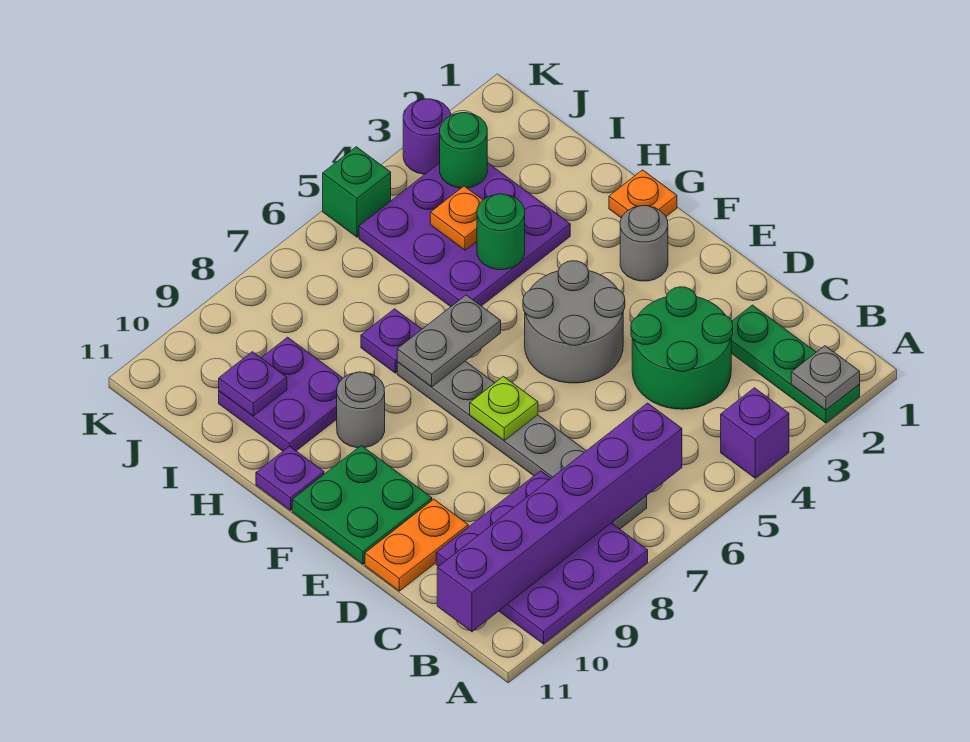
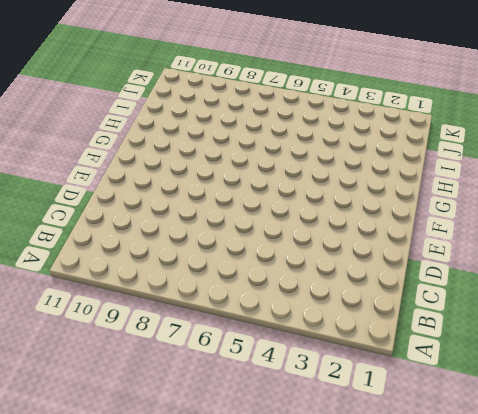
none -> green plate A2:C2 level 1
none -> purple brick A4 level 1
none -> purple plate A8:C10 level 1

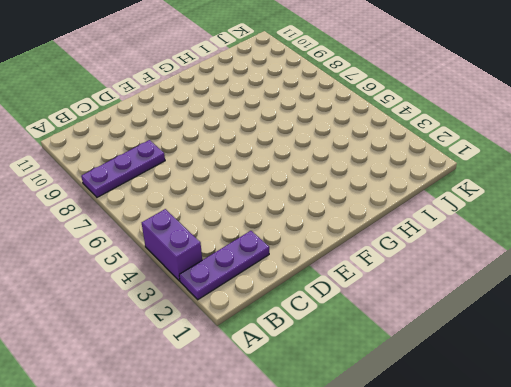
purple plate A2:C2 level 1 -> green plate A2:C2 level 1
purple brick A3:A4 level 1 -> purple brick A4 level 1
purple plate A8:C8 level 1 -> purple plate A8:C10 level 1
none -> grey plate B7:G7 level 1
none -> green round brick C3:D4 level 1
none -> orange plate D10:D11 level 1

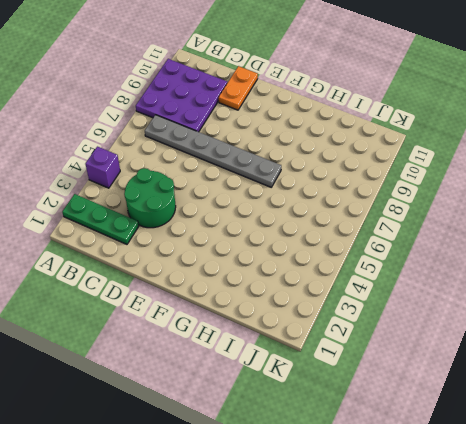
none -> grey round brick E4:F5 level 1
none -> green plate E10:F11 level 1
none -> grey round brick F2 level 1

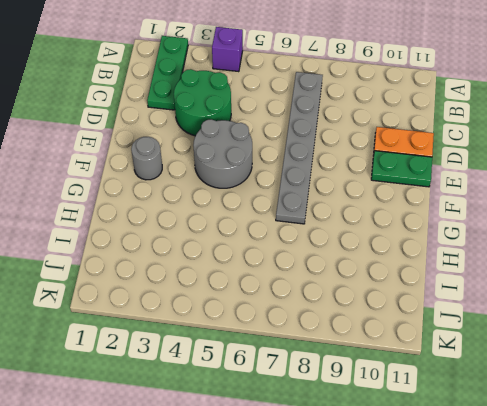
green plate E10:E11 level 1 -> green plate E10:F11 level 1
none -> purple plate A8:C10 level 1
none -> orange plate G1 level 1
none -> grey round brick G9 level 1

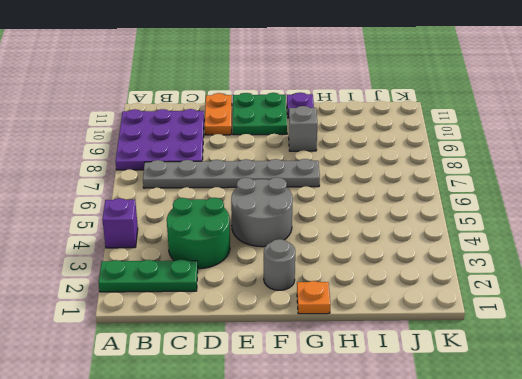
grey brick G9 level 1 -> grey round brick G9 level 1
none -> purple plate H3:J5 level 1
none -> purple plate H7 level 1
none -> purple plate H9:I10 level 1

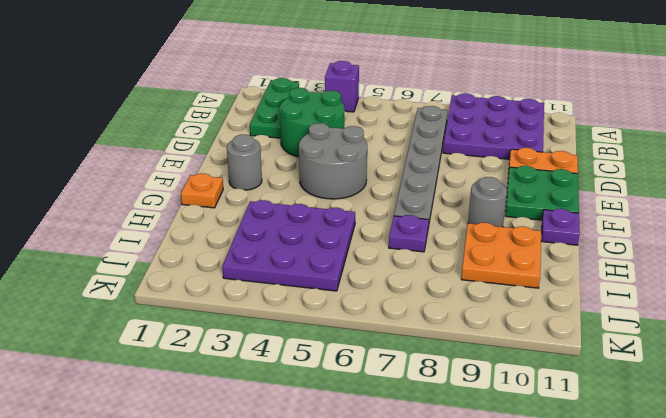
orange plate H9:I10 level 1 -> purple plate H9:I10 level 1
none -> purple round brick K3 level 1
none -> green brick K5 level 1
none -> grey plate A2 level 2

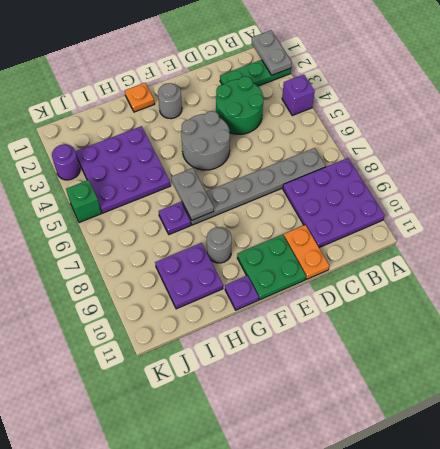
grey plate A1:A2 level 2 -> grey plate A2 level 2
none -> purple brick B6:B11 level 2
none -> lime plate E7 level 2
none -> green round brick H4 level 2

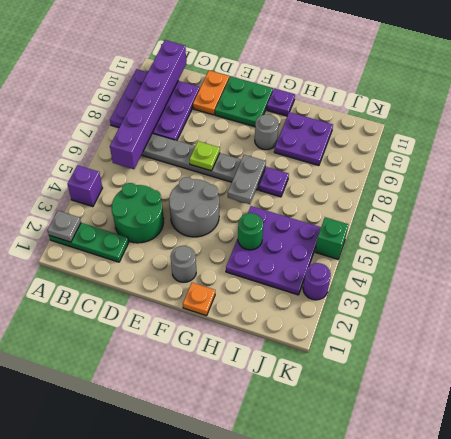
none -> orange plate I4 level 2
none -> purple plate I10 level 2
none -> green round brick J3 level 2

